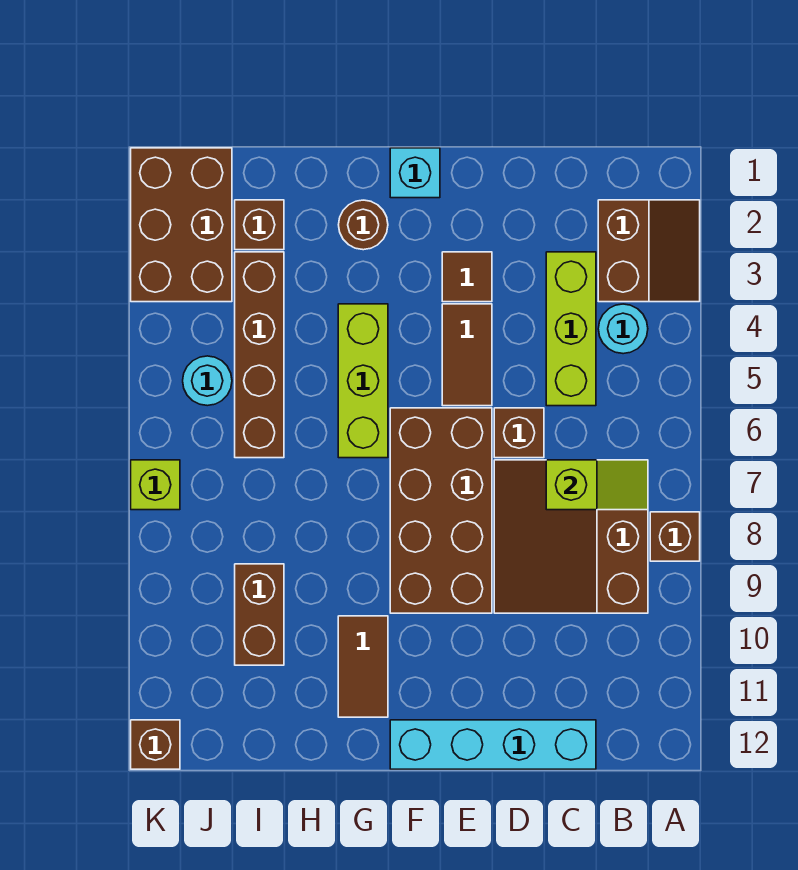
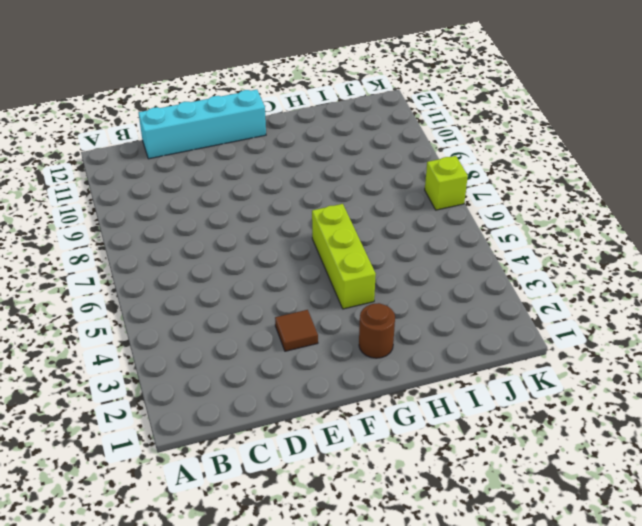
none -> brown slope A2:B3 level 1 top B
none -> brown brick A8 level 1
none -> cyan round brick B4 level 1

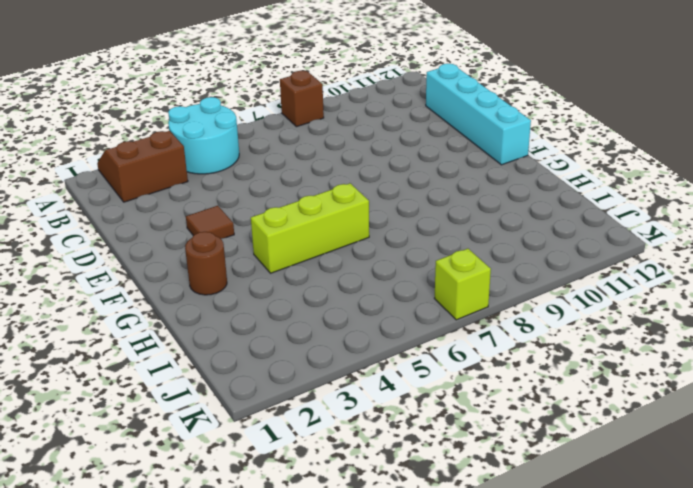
cyan round brick A4:B5 level 1 -> cyan round brick B4 level 1
none -> brown slope B7:D9 level 1 top B
none -> lime brick C3:C5 level 1
none -> brown brick D6 level 1

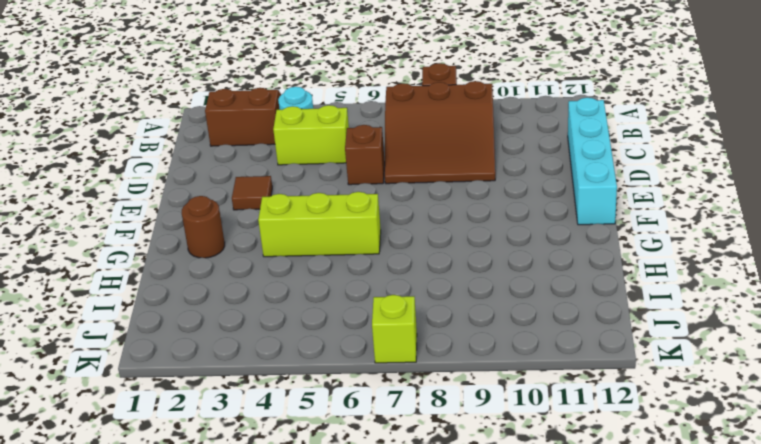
lime brick C4:C5 level 1 -> lime brick C3:C5 level 1
none -> brown tile E4:E5 level 1
none -> brown brick E6:F9 level 1
none -> cyan brick F1 level 1

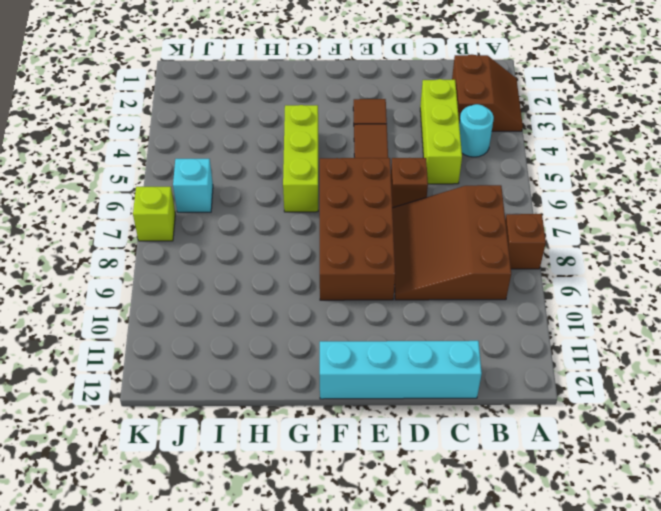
cyan brick J6 level 1 -> cyan brick F1 level 1
none -> brown round brick G2 level 1
none -> brown tile G10:G11 level 1
none -> brown brick I2 level 1

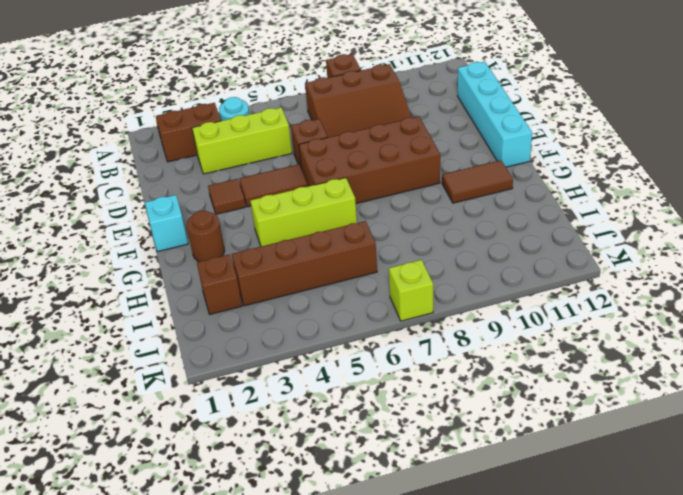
none -> brown brick I9:I10 level 1
none -> brown brick J1:K3 level 1
none -> cyan round brick J5 level 1

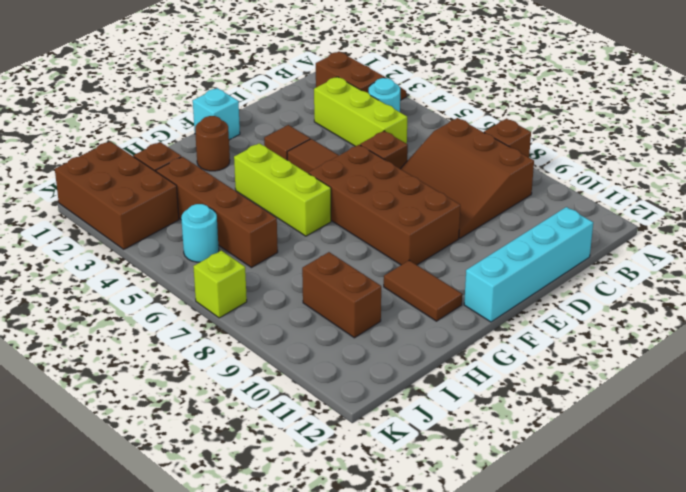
none -> brown brick K12 level 1
none -> lime slope B7:C7 level 2 top C

